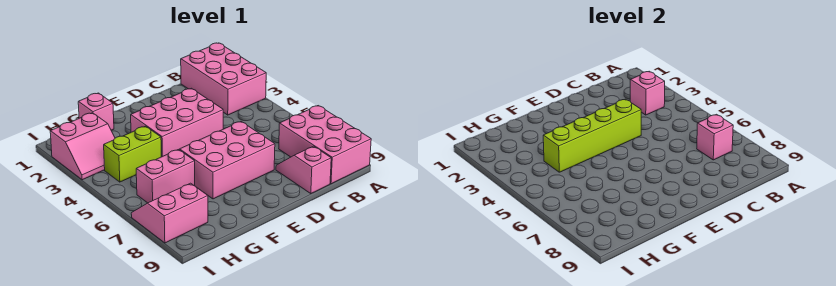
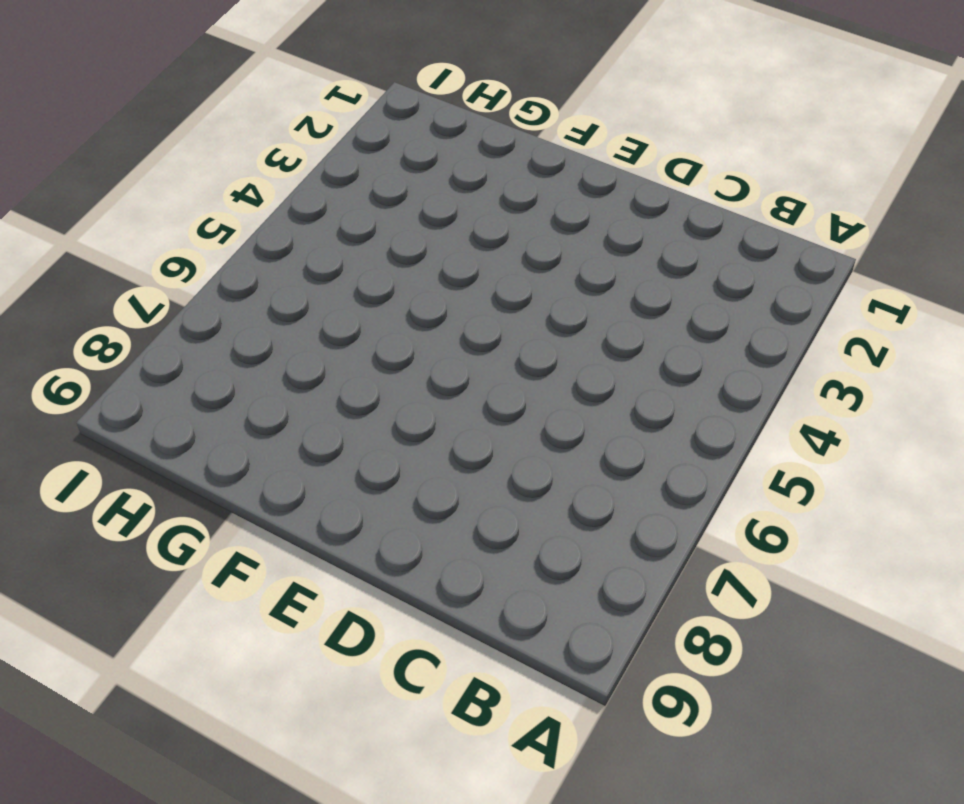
none -> pink brick A1:B3 level 1
none -> pink brick A7:B9 level 1
none -> pink slope C8:C9 level 1 top 9

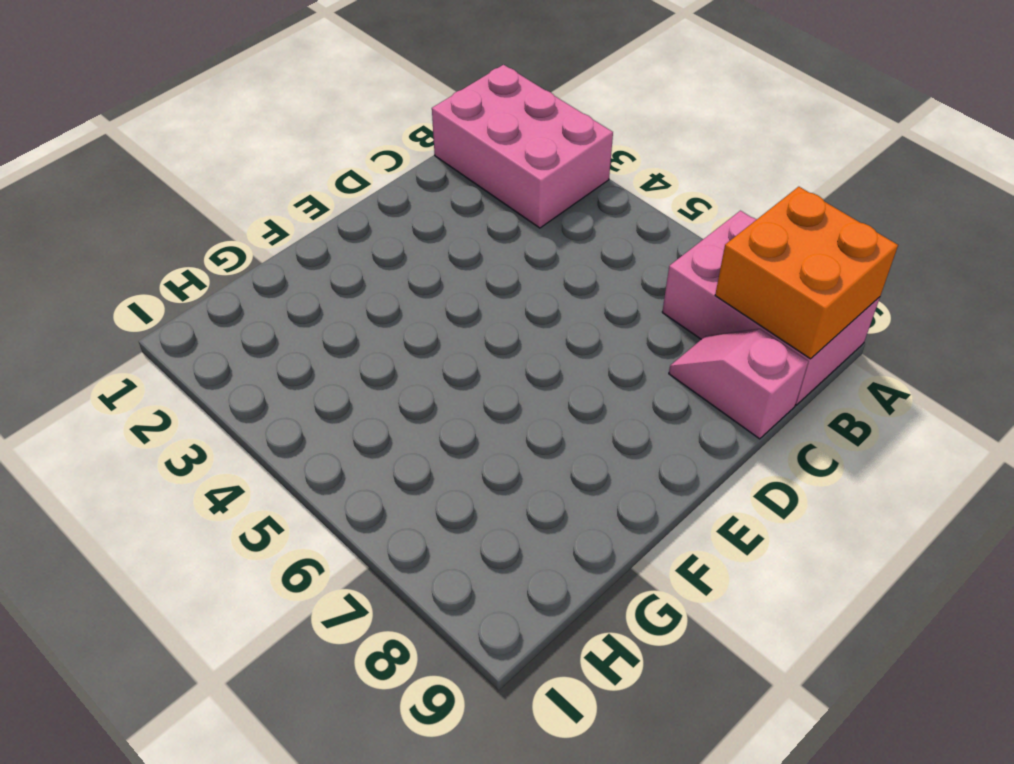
orange brick A8:B9 level 2 -> none
none -> pink brick D3:F4 level 1
none -> pink brick D6:F7 level 1
none -> pink brick G1 level 1

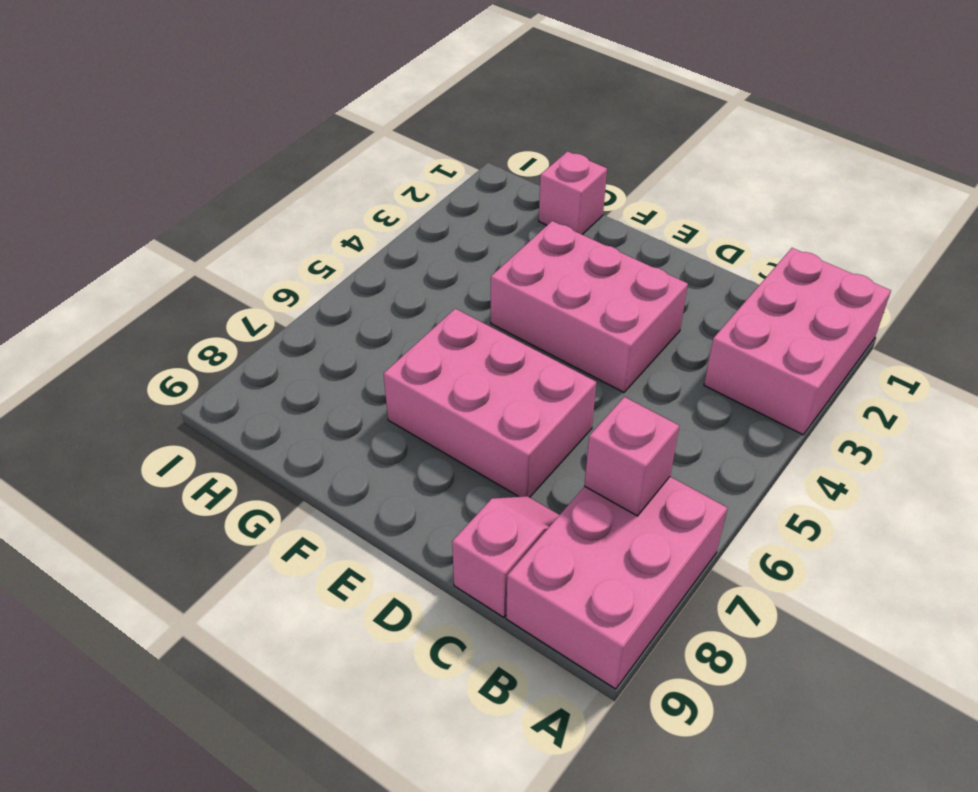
none -> lime brick G4:H4 level 1
none -> pink brick G6:H6 level 1
none -> pink slope H2:I3 level 1 top 2

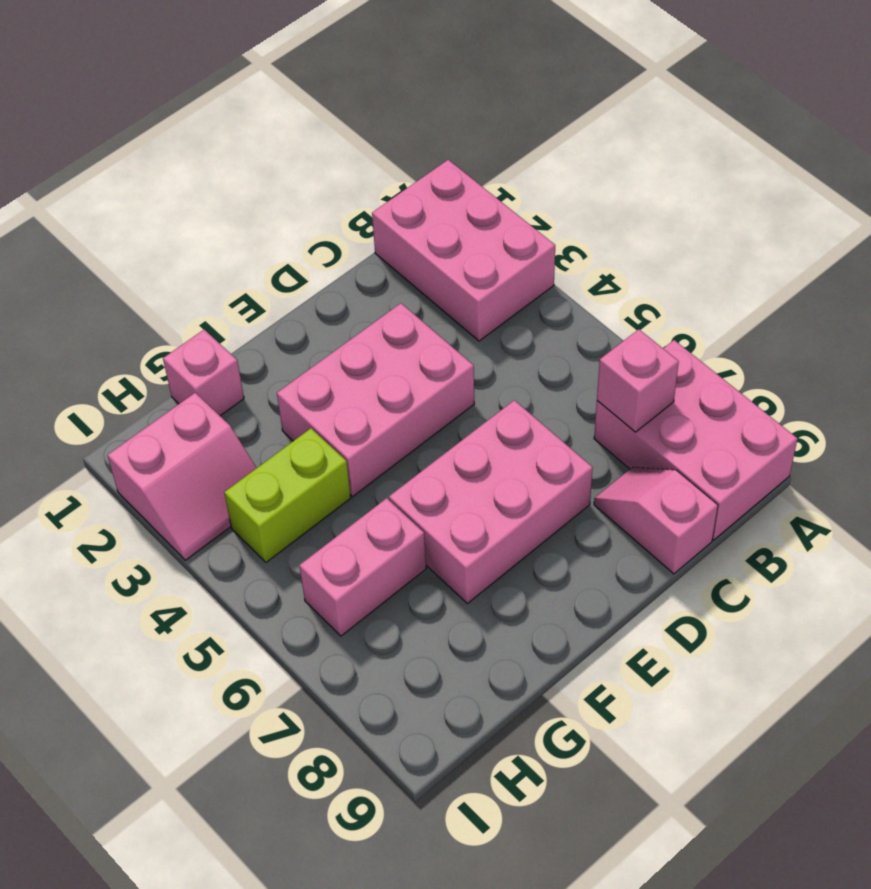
none -> pink slope H7:I8 level 1 top 8
none -> pink brick B3 level 2
none -> lime brick D4:G4 level 2

